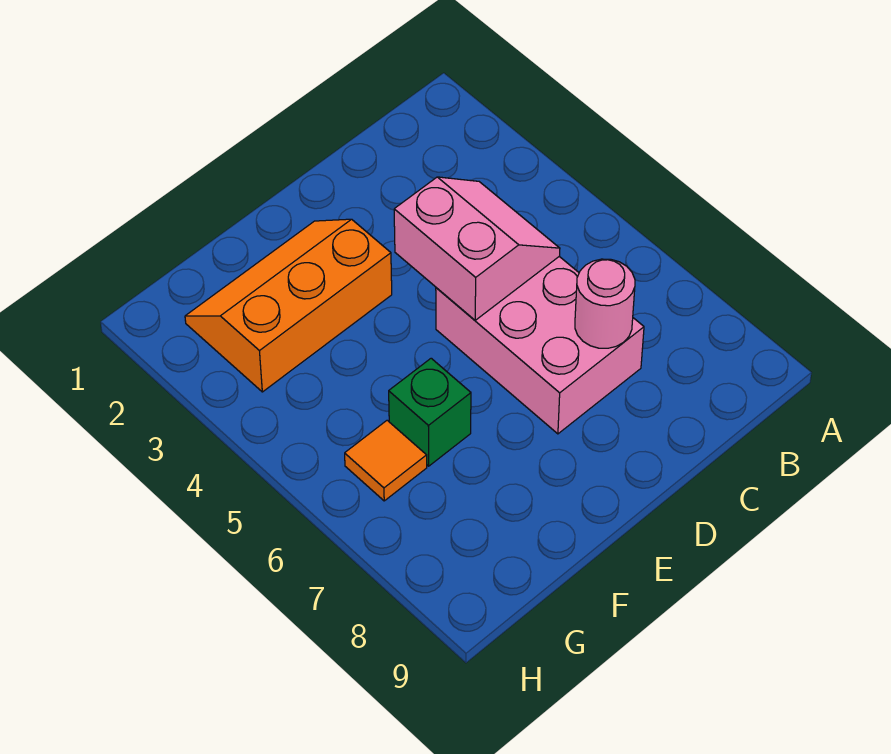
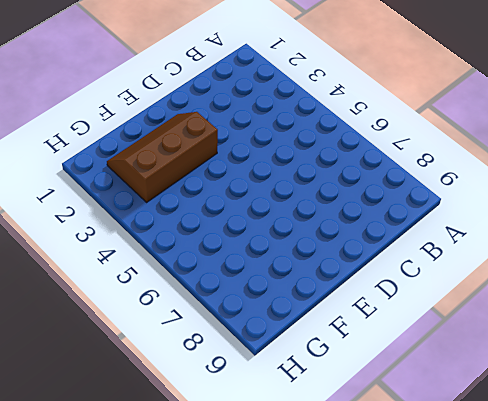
brown slope E2:G3 level 1 top 3 -> orange slope E2:G3 level 1 top 3
none -> pink brick C5:D7 level 1
none -> green brick F6 level 1

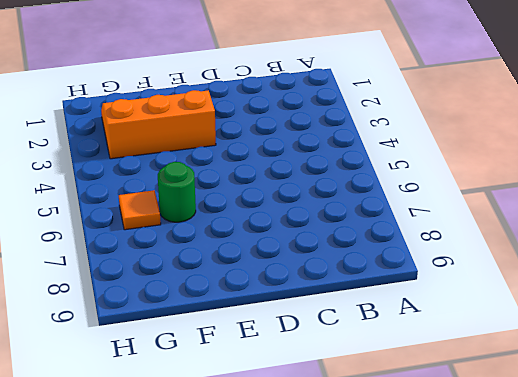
green round brick F6 level 1 -> green brick F6 level 1
none -> pink brick C5:D7 level 1
none -> pink slope C4:D5 level 2 top D

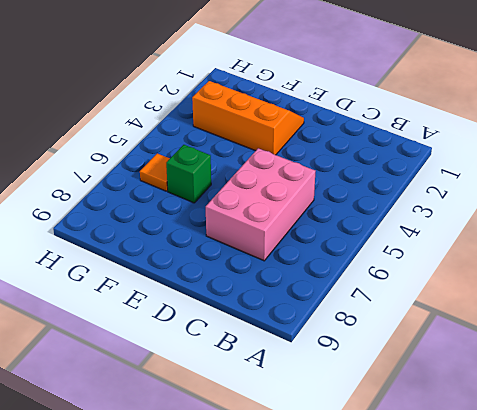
none -> pink slope C4:D5 level 2 top D
none -> pink round brick C7 level 2

